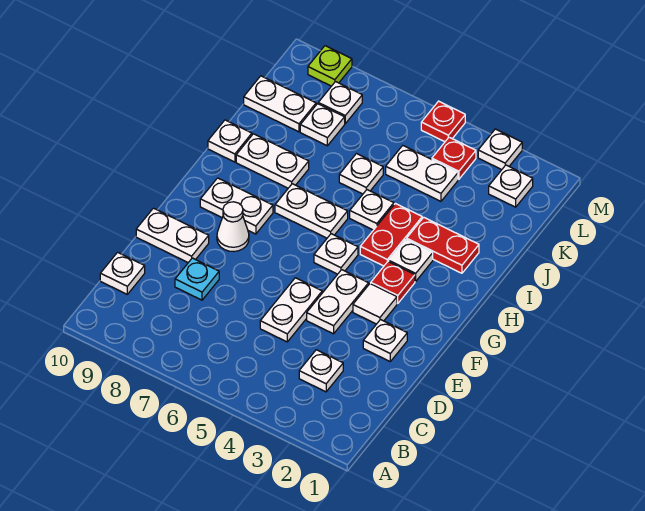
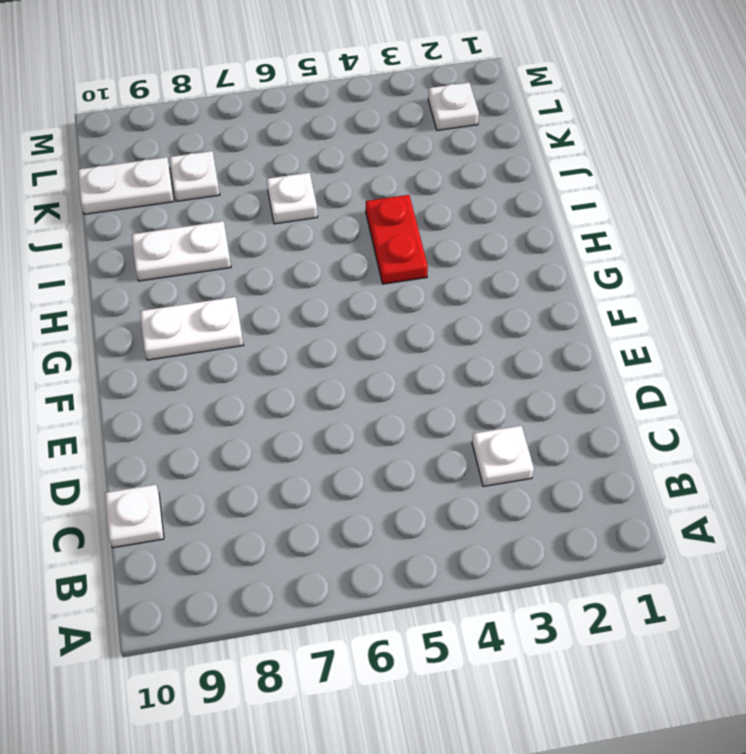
none -> white plate D5:E5 level 1
none -> cyan plate D8 level 1
none -> white plate E2 level 1

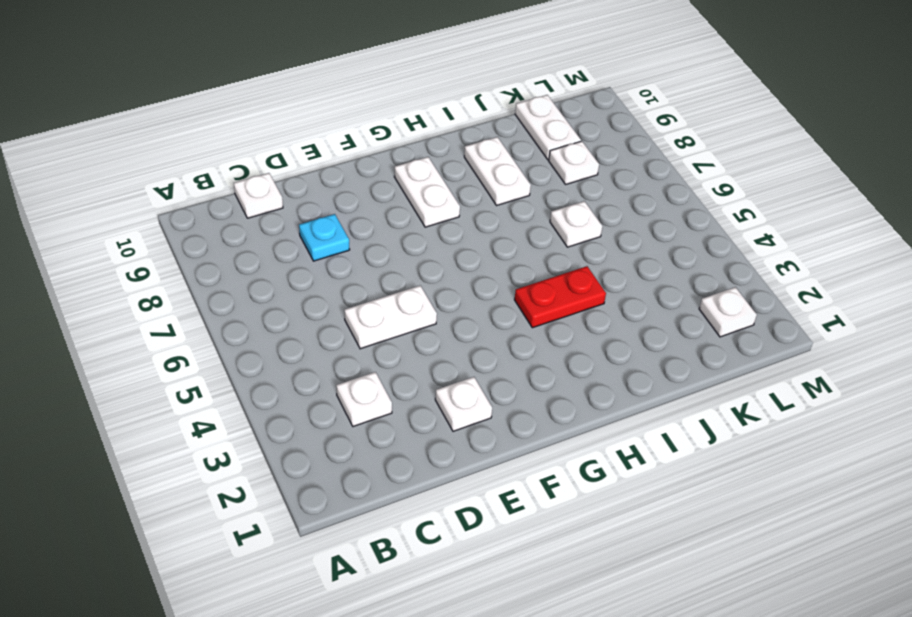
none -> white plate E4:F4 level 1
none -> white plate E9:E10 level 1
none -> white tile F3 level 1

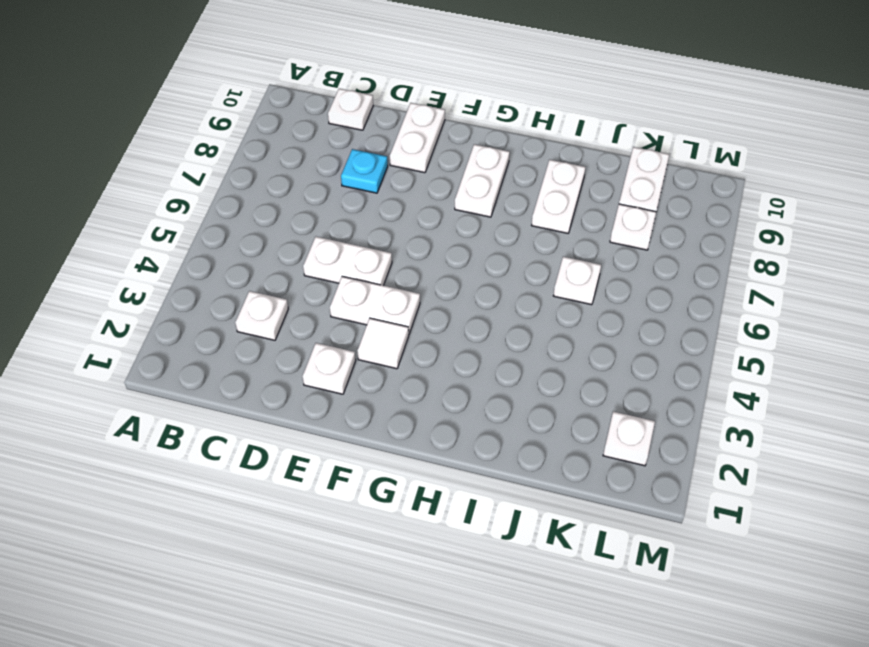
none -> white cone F8 level 1
none -> red plate G3 level 1
none -> white plate G5 level 1

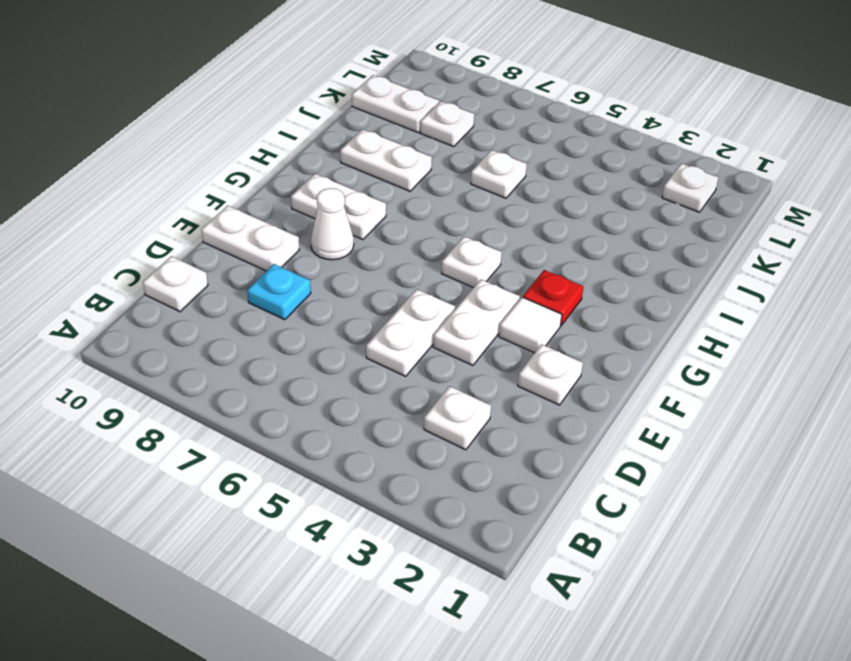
none -> white plate H3 level 1
none -> red plate H4:I4 level 1
none -> white plate H6:H7 level 1

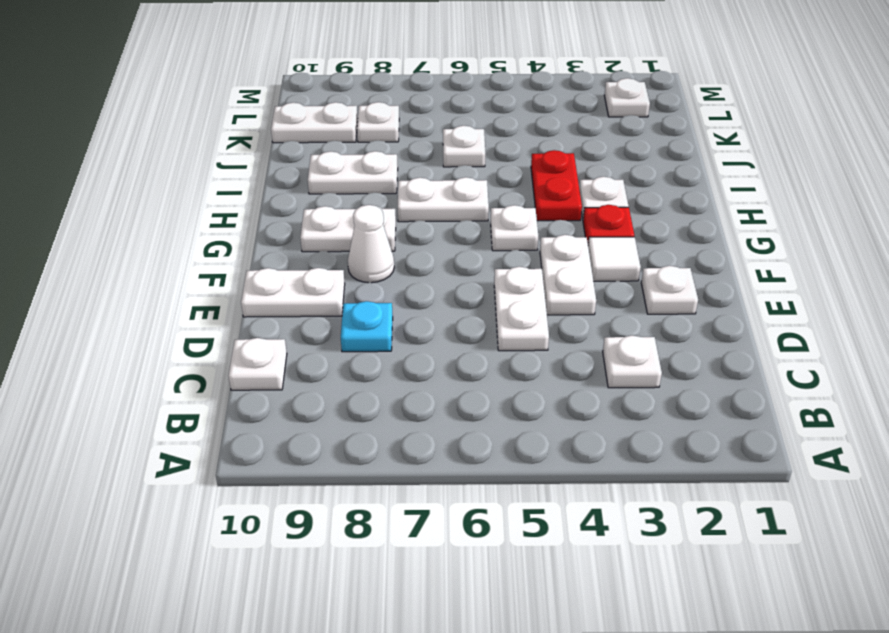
none -> red plate I2:I3 level 1
none -> white plate I5 level 1
none -> white plate I10 level 1

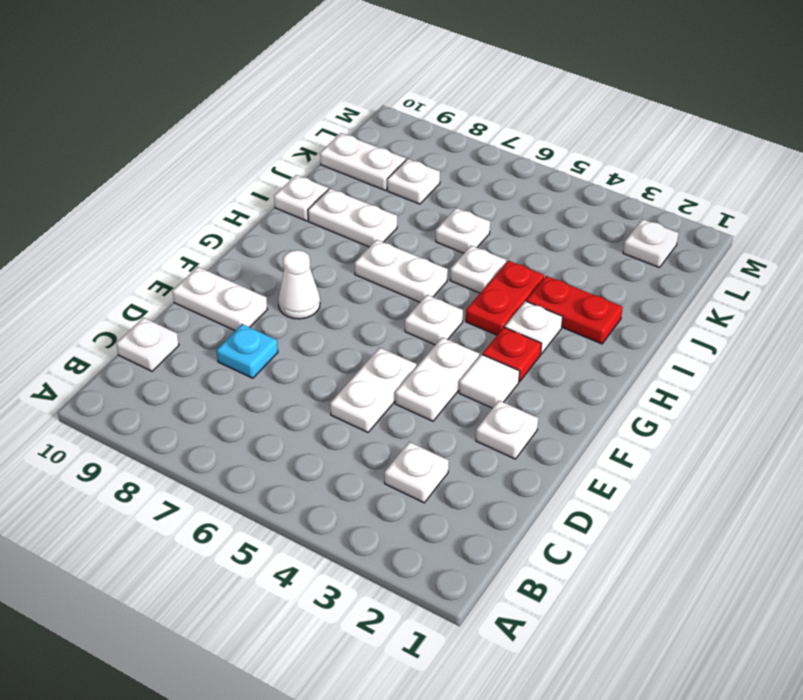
none -> white plate G8:G9 level 1
none -> white plate K4:K5 level 1
none -> red plate L4 level 1

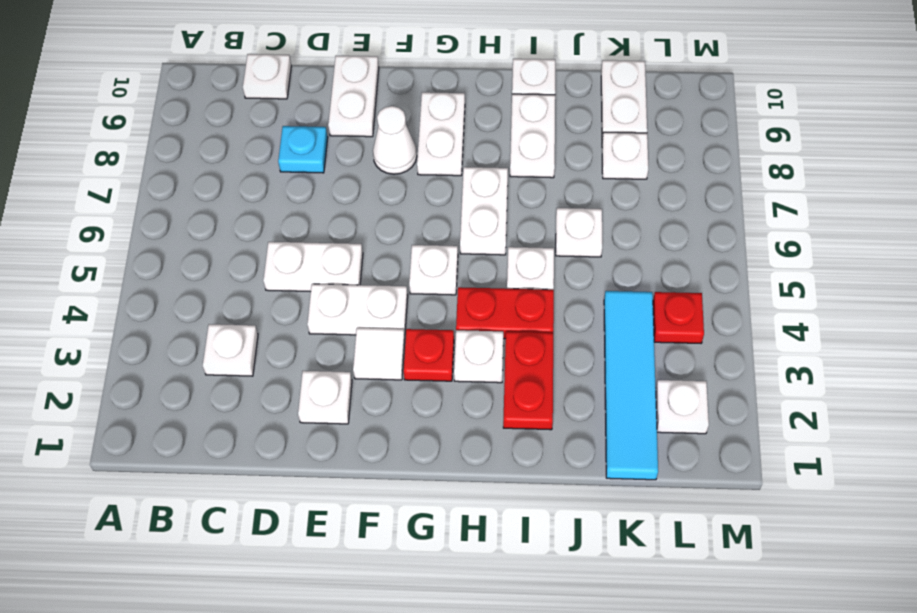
cyan tile K1:K4 level 1 -> white plate K4:K5 level 1
none -> white plate L8 level 1
none -> white plate M3 level 1
none -> red plate M5 level 1

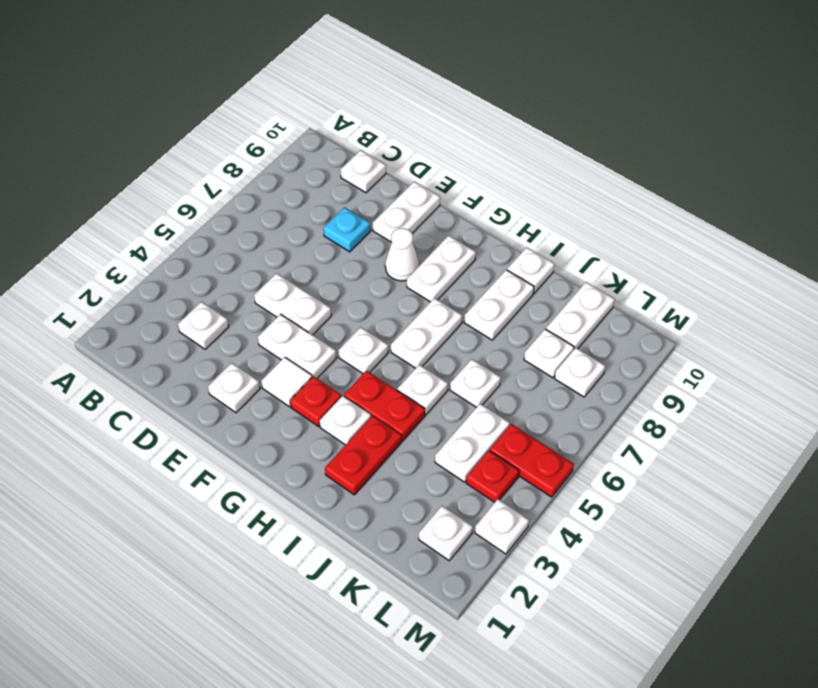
red plate L5:M5 level 1 -> red plate M5 level 1
none -> lime plate M9 level 1

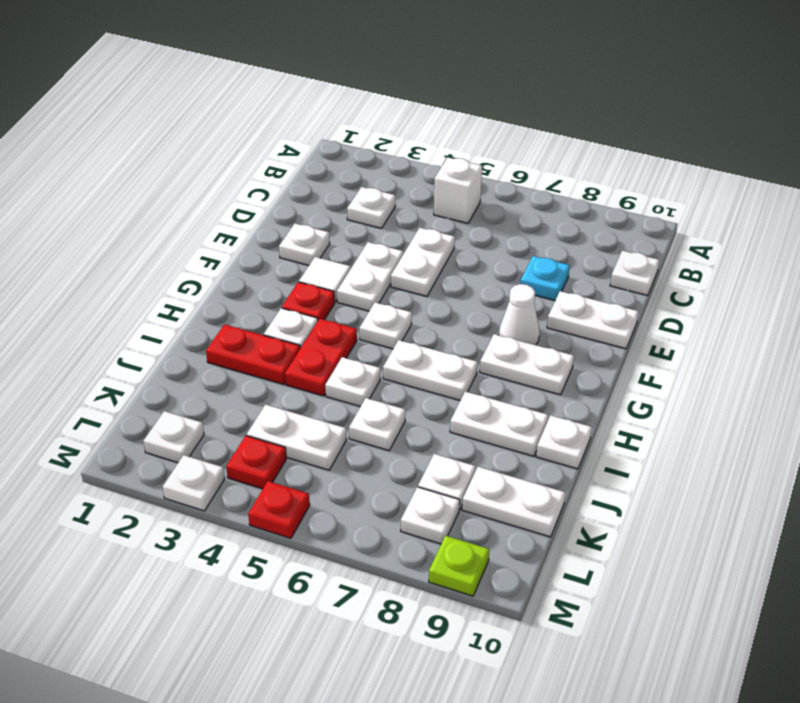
white brick B5 level 1 -> none

